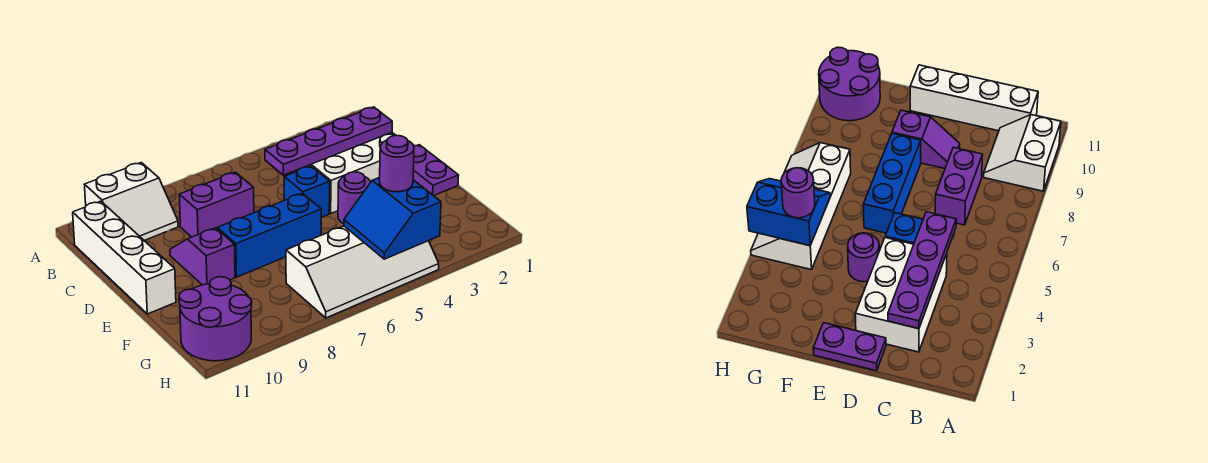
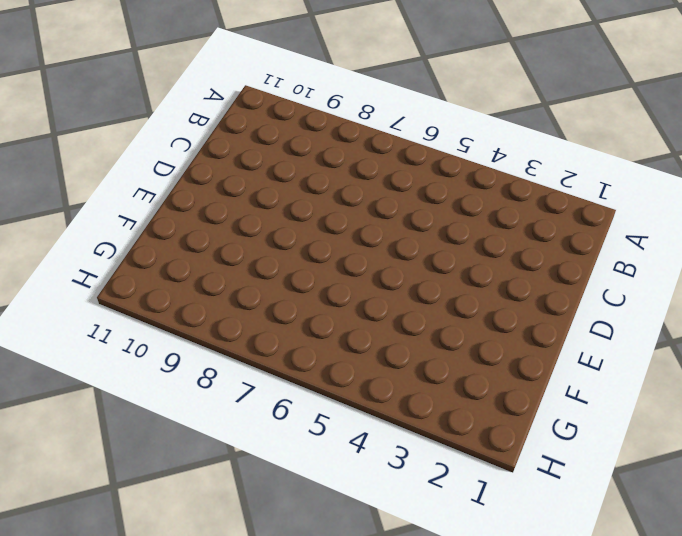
none -> white slope A9:B10 level 1 top A
none -> white brick B11:E11 level 1
none -> white brick C2:D4 level 1

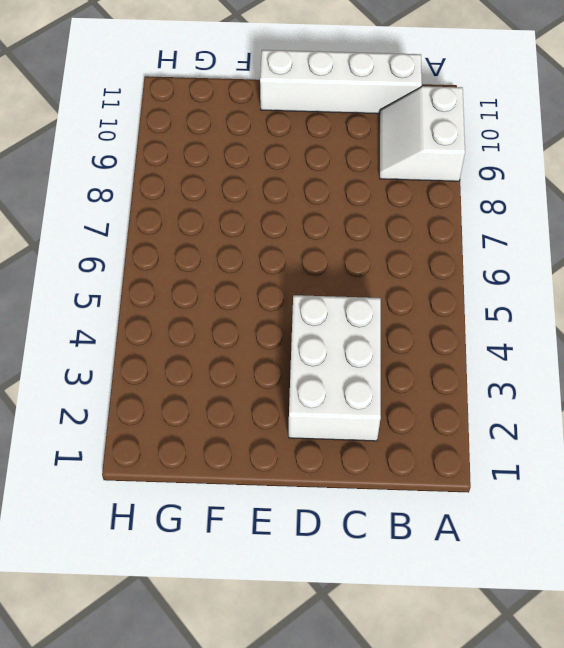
none -> purple brick C7:C8 level 1
none -> purple plate D1:E1 level 1
none -> blue brick D5 level 1

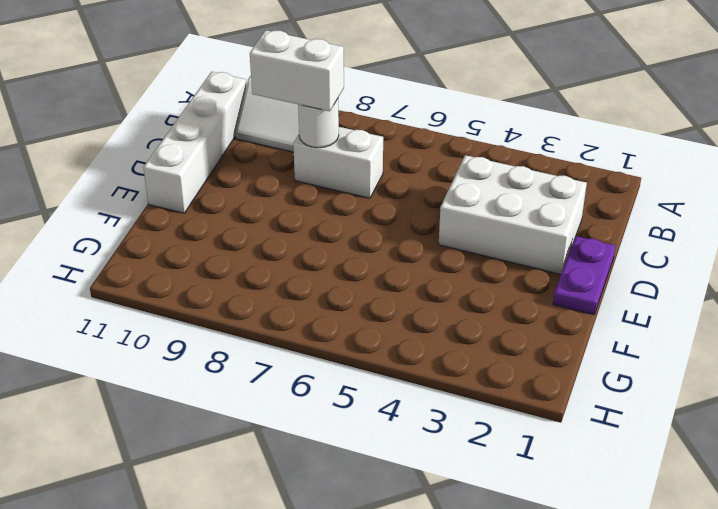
white brick C7:C8 level 1 -> purple brick C7:C8 level 1
white round brick C8 level 2 -> none
white brick C8:C9 level 3 -> none
none -> blue brick D5 level 1
none -> purple slope D9:E9 level 1 top E
none -> purple round brick E4 level 1

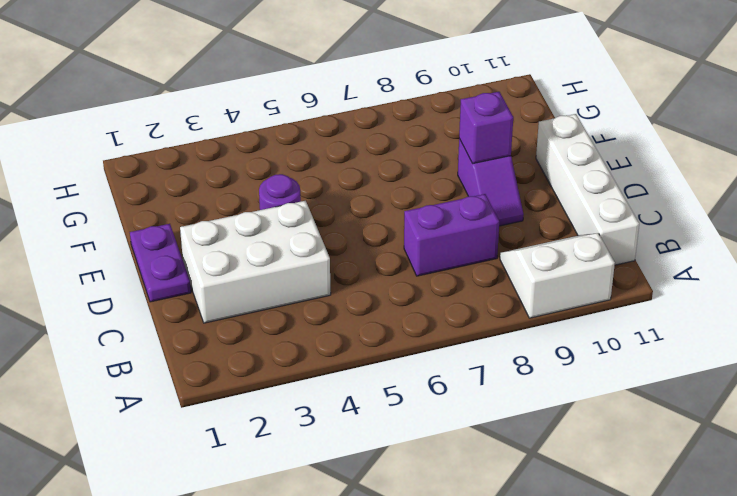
purple brick E9 level 2 -> none
none -> blue brick D5 level 1
none -> blue brick E6:E8 level 1
none -> white slope G4:H7 level 1 top G

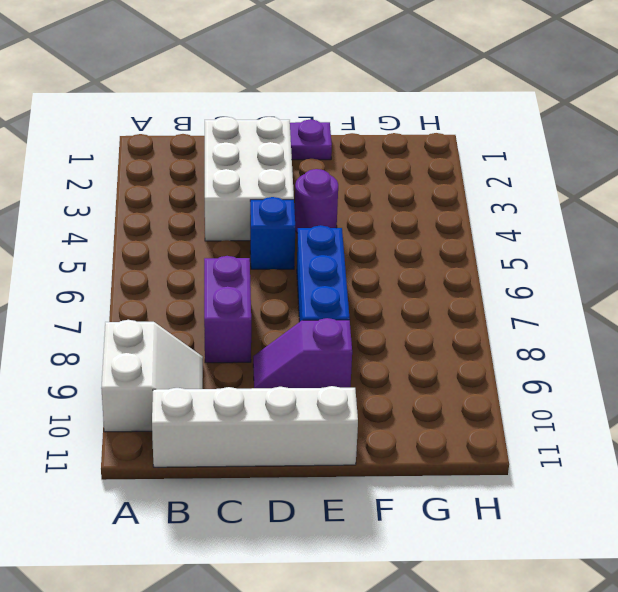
none -> white slope G4:H7 level 1 top G
none -> purple round brick G10:H11 level 1
none -> purple plate C2:C5 level 2

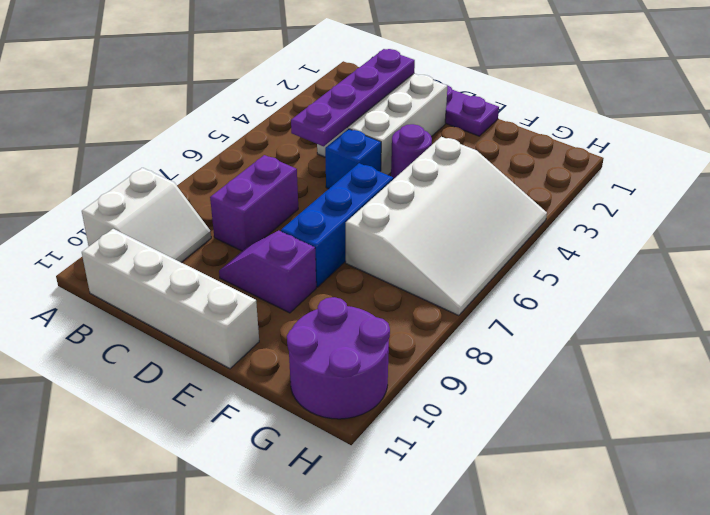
white slope F4:H7 level 1 top F -> white slope G4:H7 level 1 top G
none -> blue slope G4:H5 level 2 top 4
none -> purple round brick G4 level 3

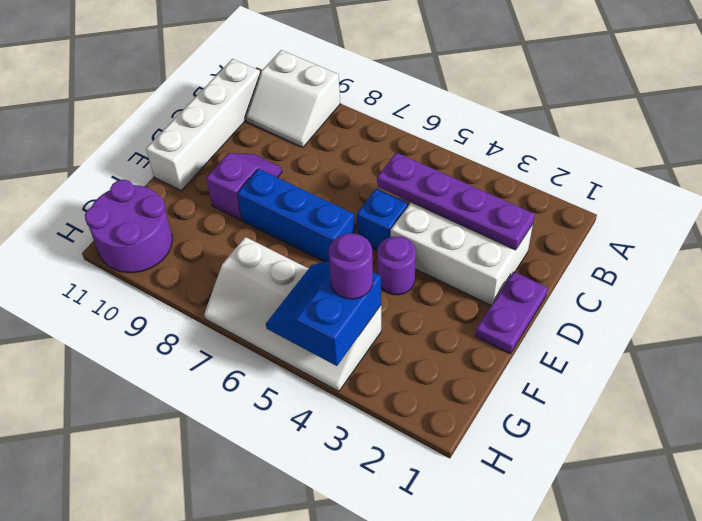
none -> purple brick C7:C8 level 1

